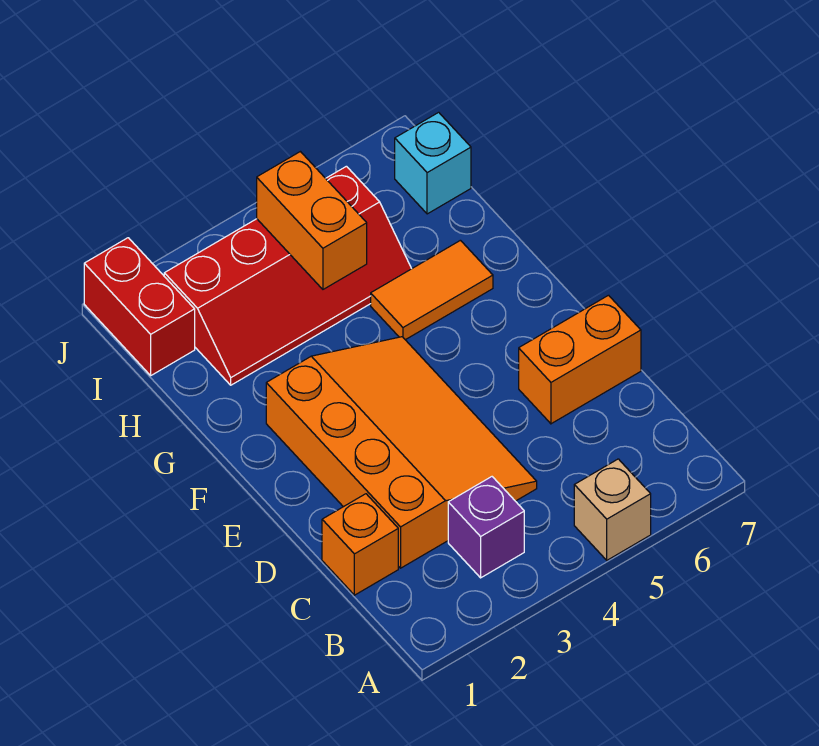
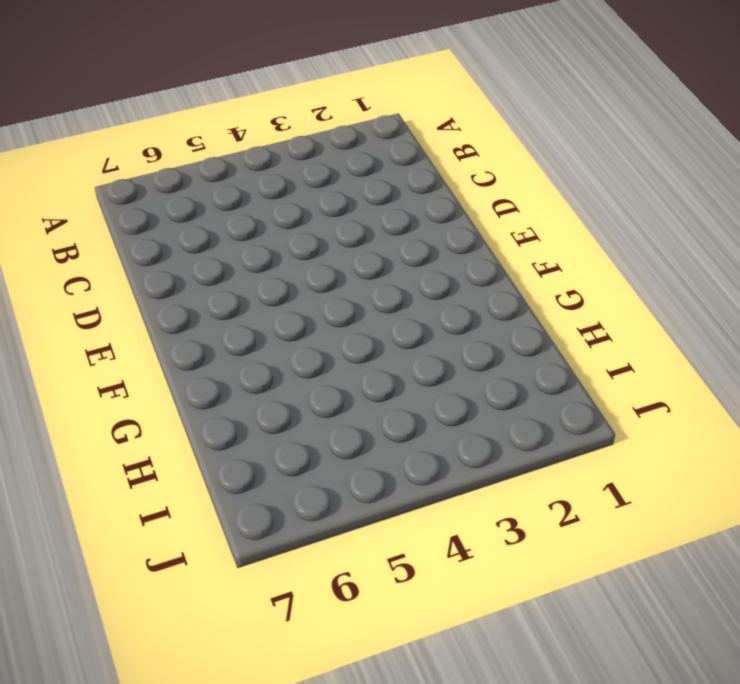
none -> tan brick A5 level 1
none -> purple brick B3 level 1

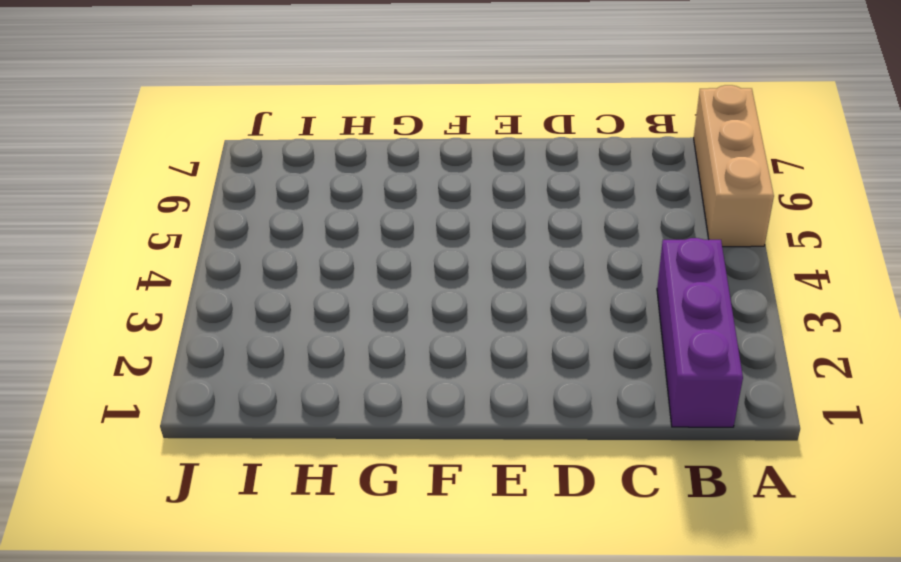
tan brick A5:A7 level 1 -> tan brick A5 level 1
purple brick B1:B3 level 1 -> purple brick B3 level 1
none -> orange brick C1 level 1
none -> orange slope C2:F4 level 1 top 2

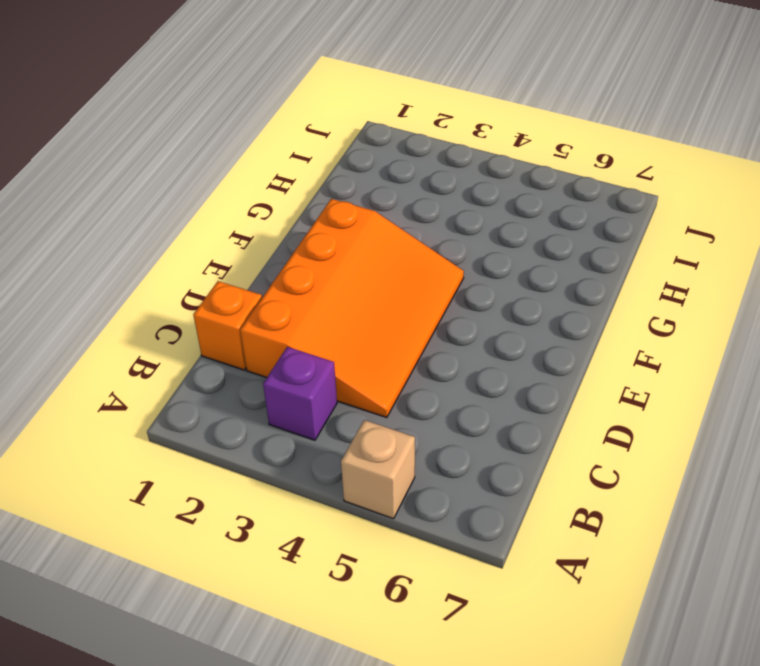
none -> orange brick D6:D7 level 1
none -> orange tile G5:G6 level 1

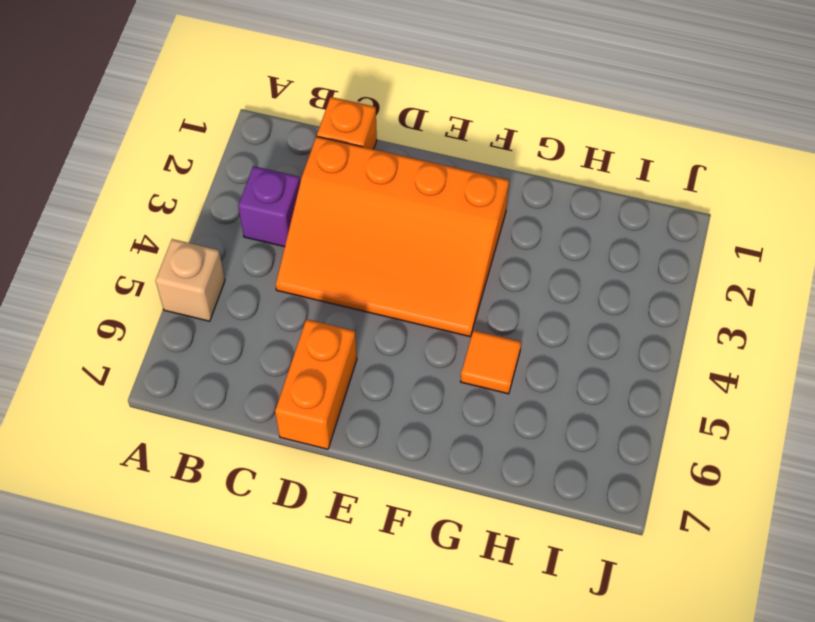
orange tile G5 level 1 -> orange tile G5:G6 level 1
none -> red slope H2:I5 level 1 top I
none -> red brick I1:J1 level 1

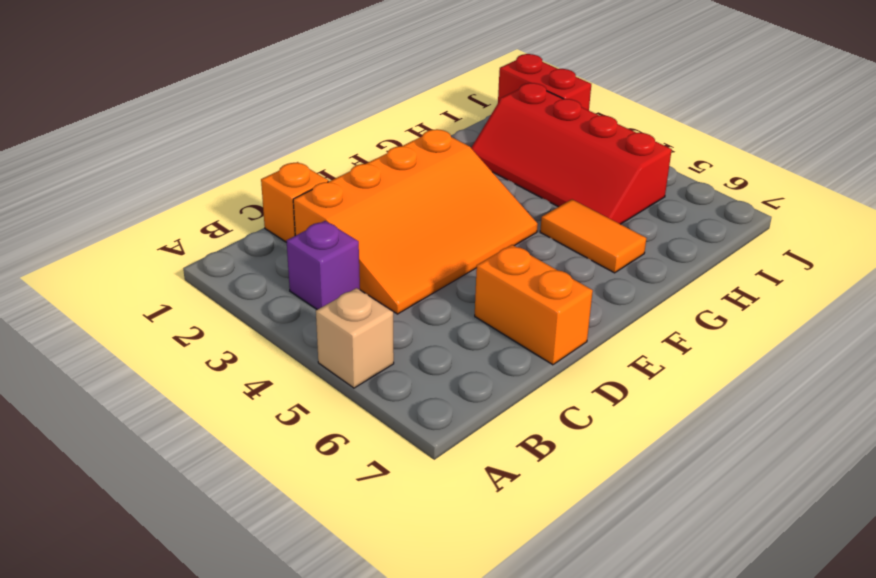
red brick J1:J2 level 1 -> red brick I1:J1 level 1
none -> cyan brick I7 level 1
none -> orange brick H4:I4 level 2

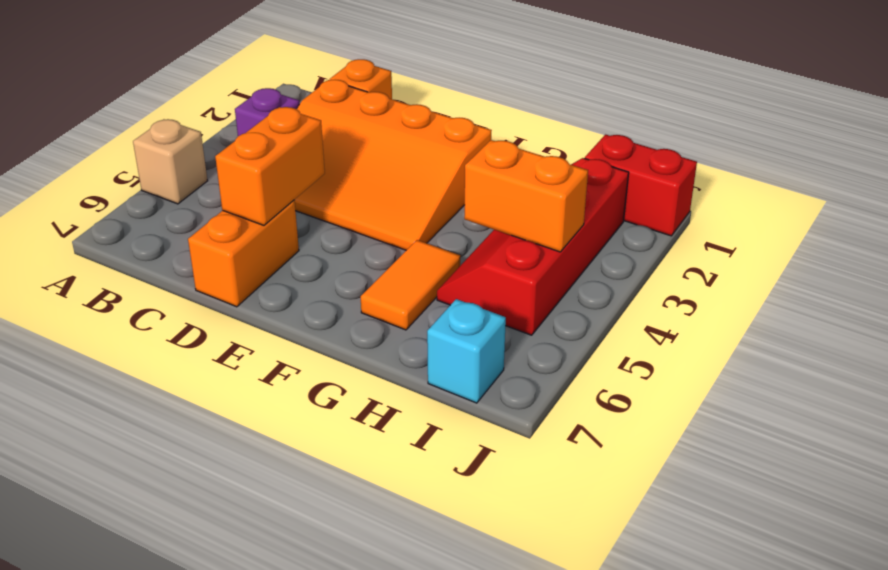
orange brick D5:D6 level 2 -> none

